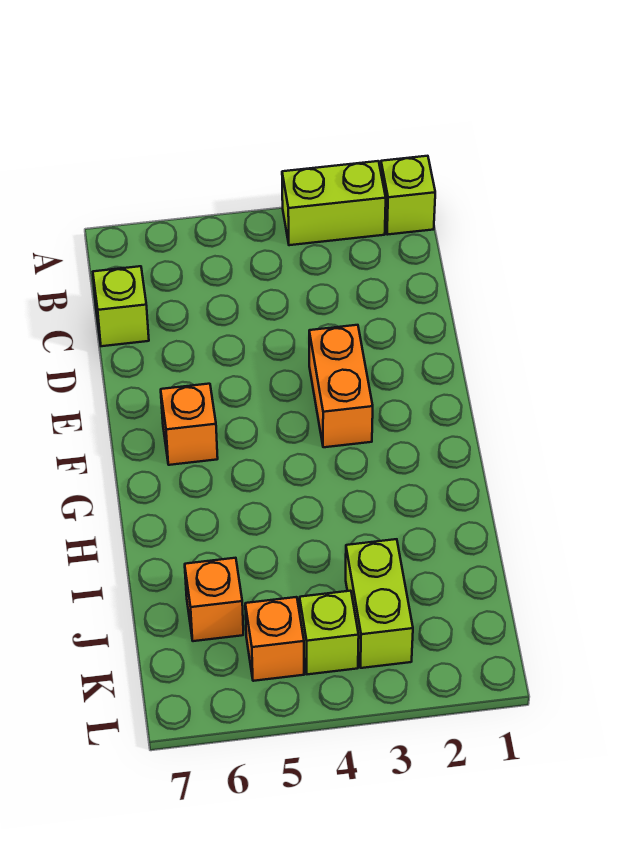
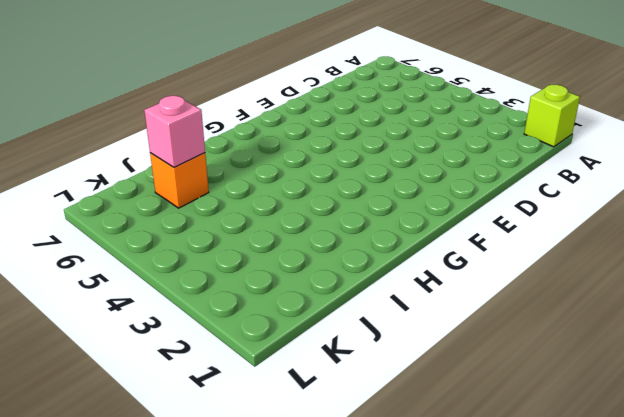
pink brick J6 level 2 -> none
none -> lime brick A2:A3 level 1
none -> lime brick C7 level 1

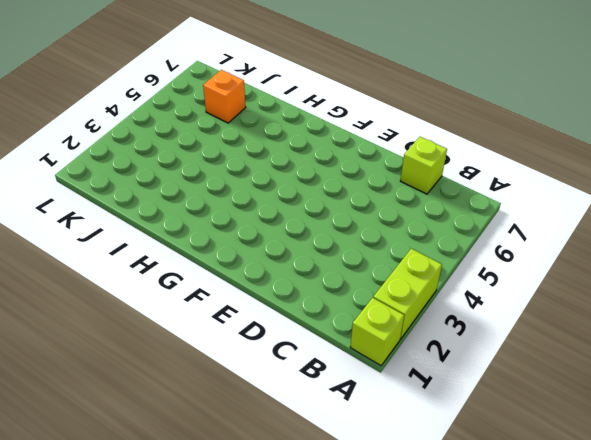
none -> orange brick E3:F3 level 1
none -> orange brick F6 level 1

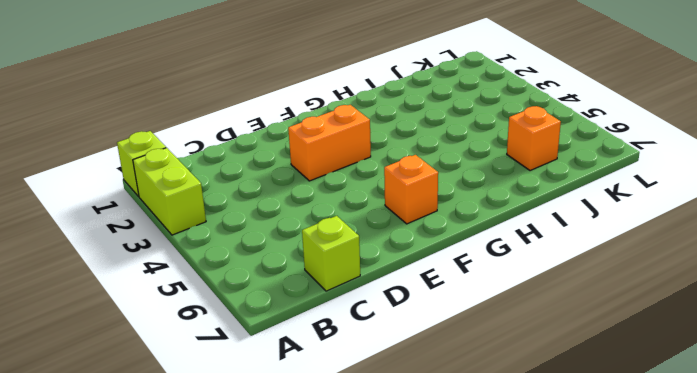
none -> lime brick J3:K3 level 1
none -> lime brick K4 level 1

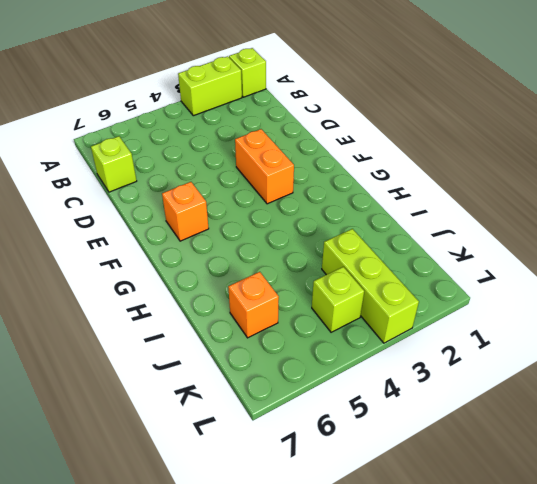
lime brick J3:L3 level 1 -> lime brick J3:K3 level 1
none -> orange brick K5 level 1

